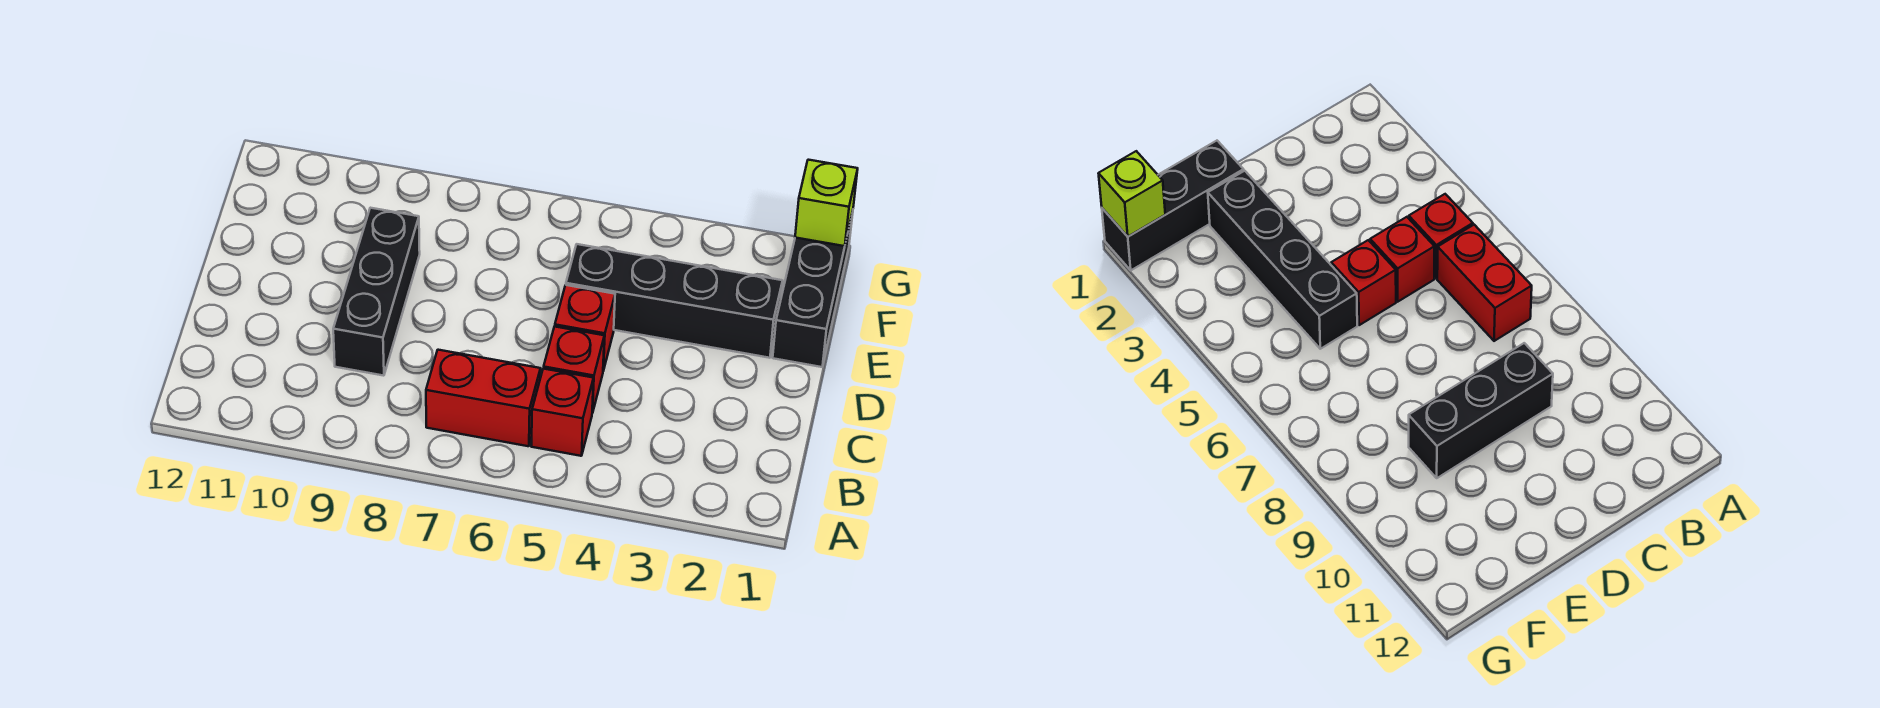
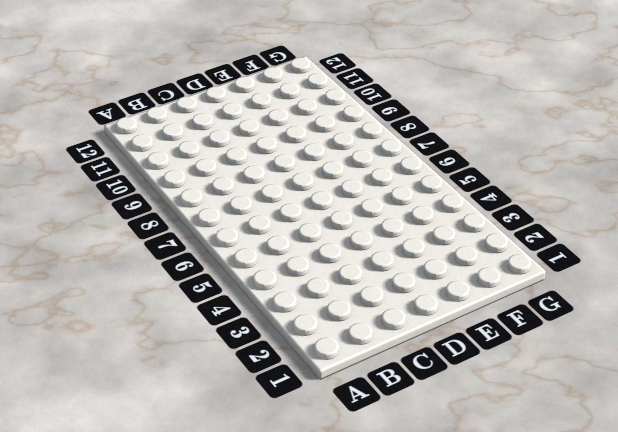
none -> red brick B5 level 1
none -> red brick B6:B7 level 1

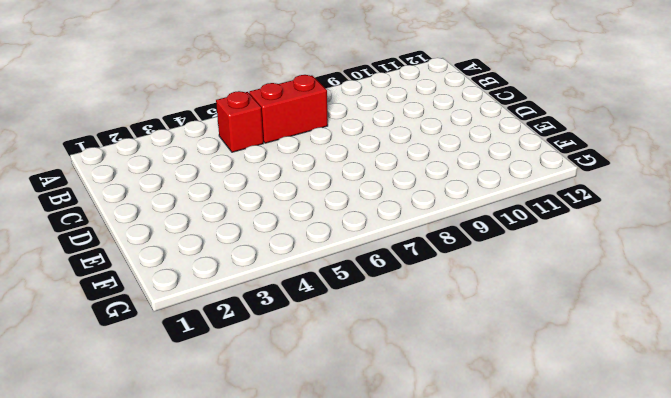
none -> red brick C5 level 1
none -> black brick C9:E9 level 1

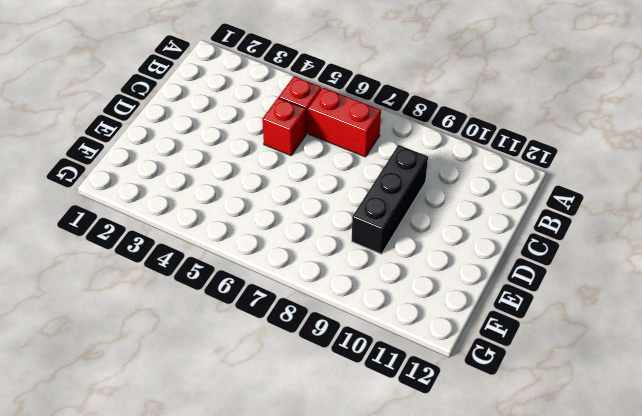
none -> red brick D5 level 1
none -> black brick E1:G1 level 1

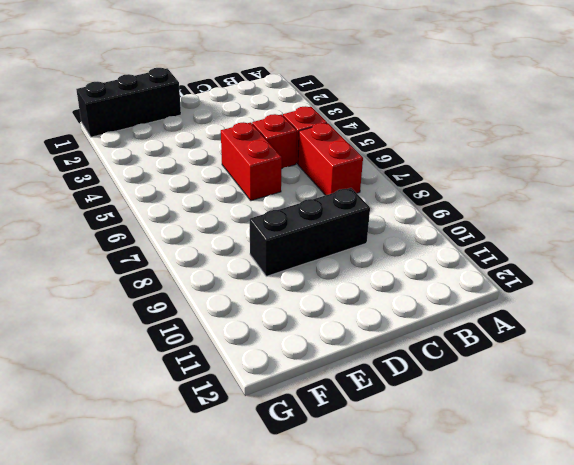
red brick D5:D6 level 1 -> red brick D5 level 1
none -> black brick E2:E5 level 1
none -> lime brick G1 level 2

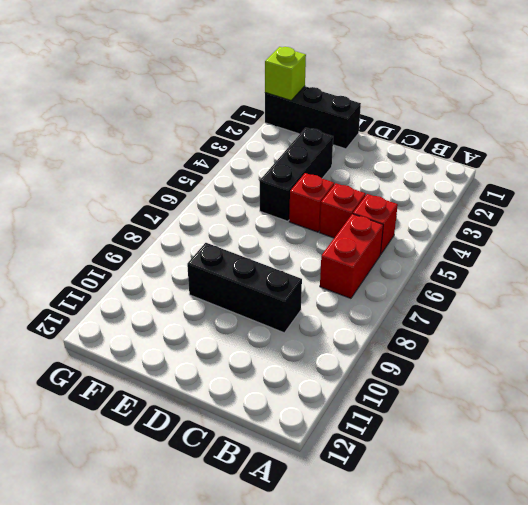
black brick E3:E5 level 1 -> black brick E2:E5 level 1

